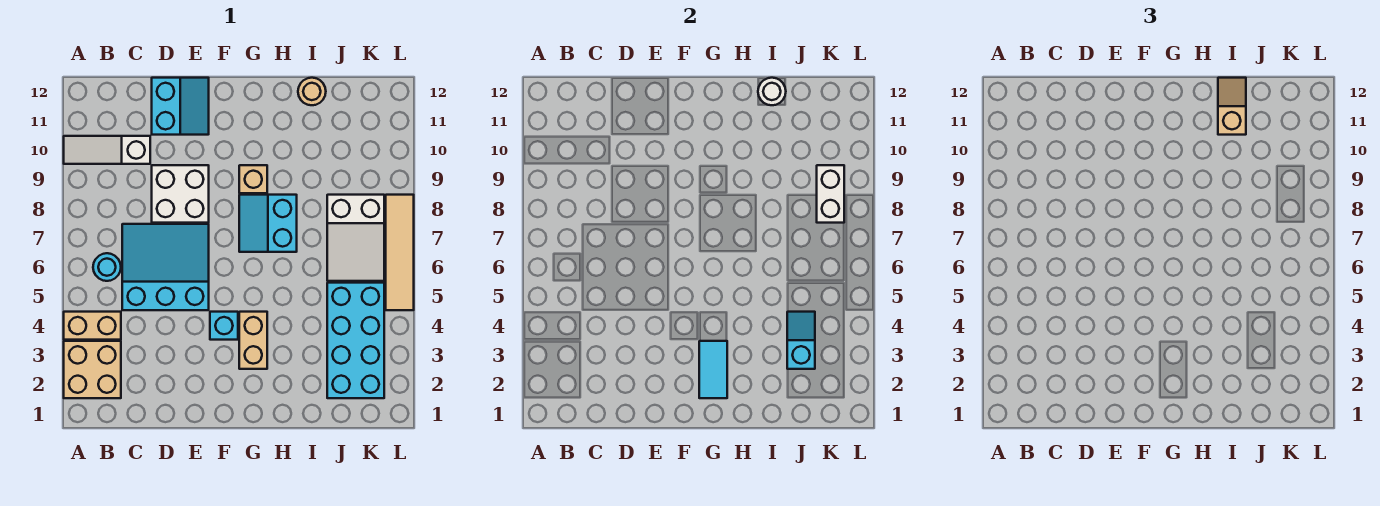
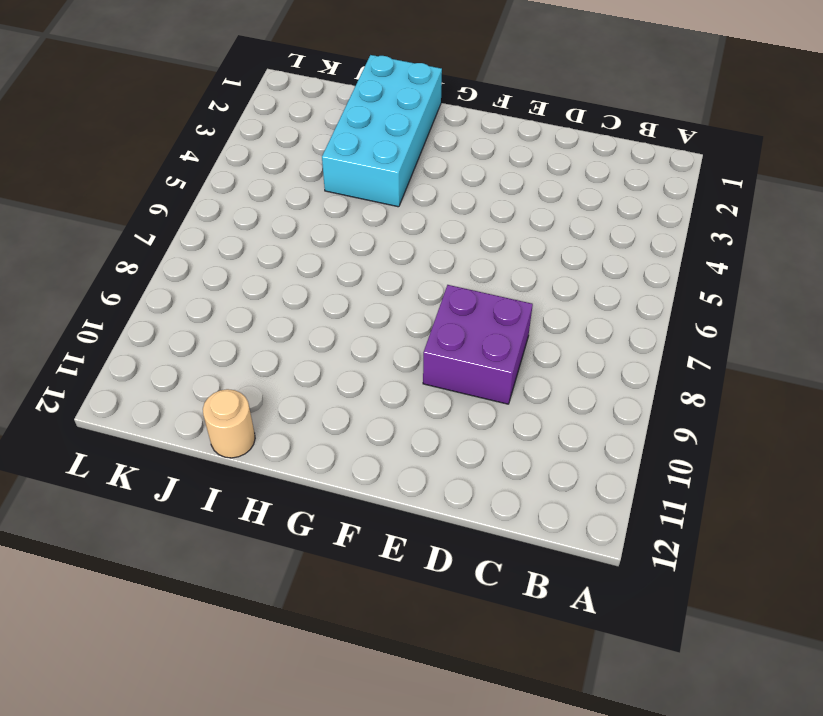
purple brick D8:E9 level 1 -> white brick D8:E9 level 1
cyan brick H1:I4 level 1 -> cyan brick J2:K5 level 1
none -> tan brick A2:B3 level 1
none -> tan brick A4:B4 level 1
none -> white slope A10:C10 level 1 top C

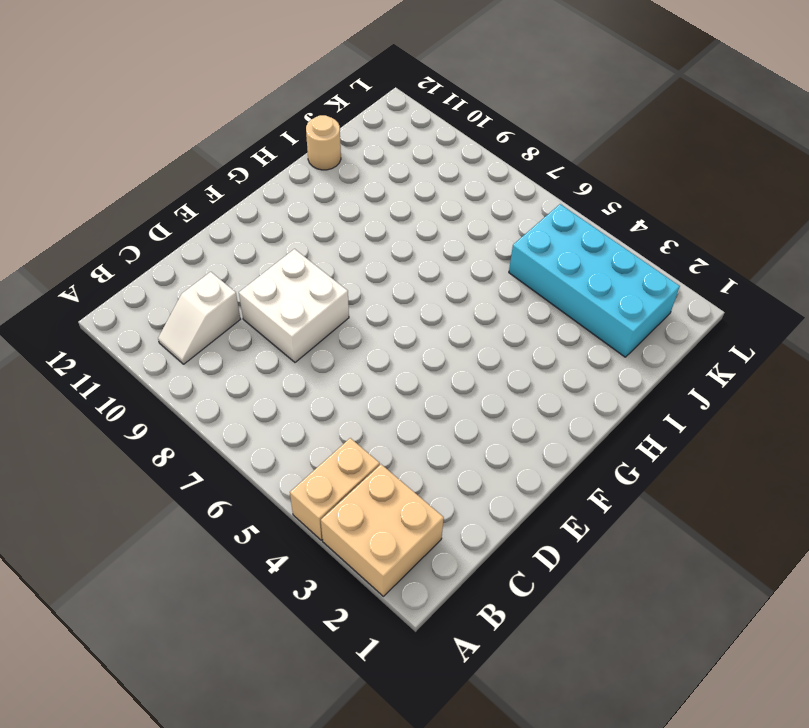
white slope B10:C10 level 1 top C -> white slope A10:C10 level 1 top C
none -> cyan round brick B6 level 1
none -> cyan slope C5:E7 level 1 top 5
none -> cyan slope D11:E12 level 1 top D

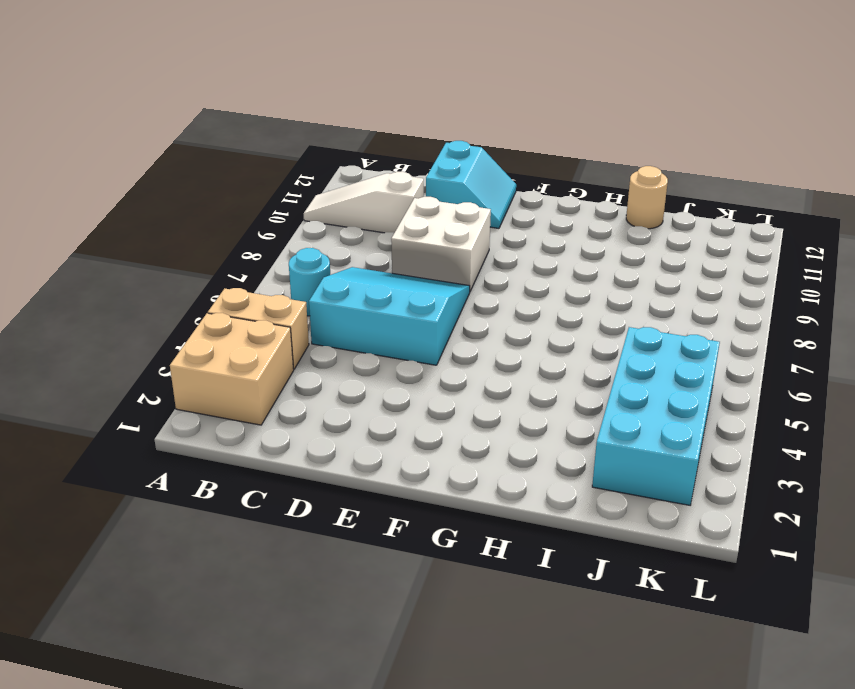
none -> cyan brick F4 level 1
none -> tan brick G3:G4 level 1
none -> cyan slope G7:H8 level 1 top H

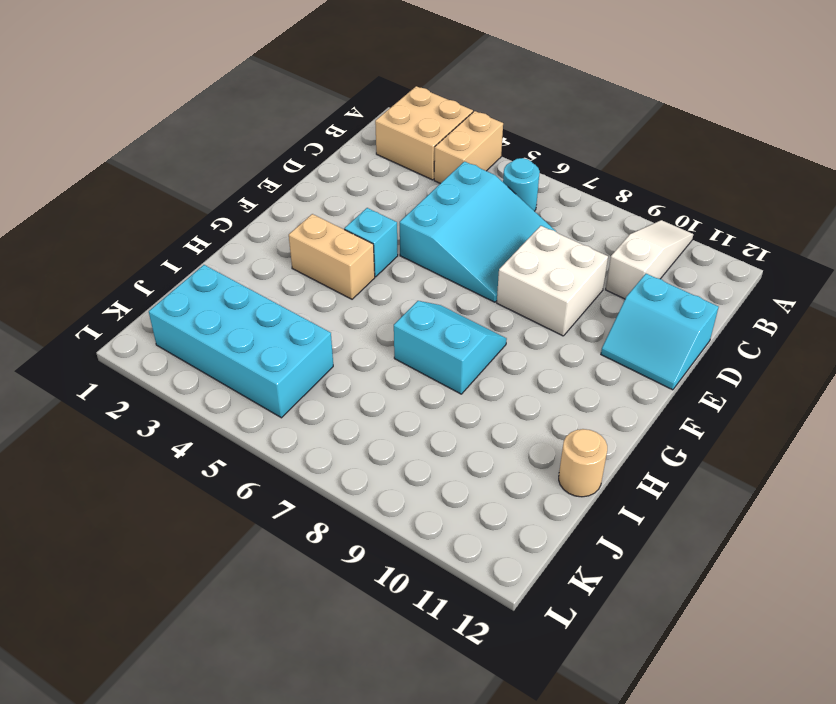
none -> tan brick G9 level 1
none -> white slope J6:K8 level 1 top 8
none -> tan tile L5:L8 level 1

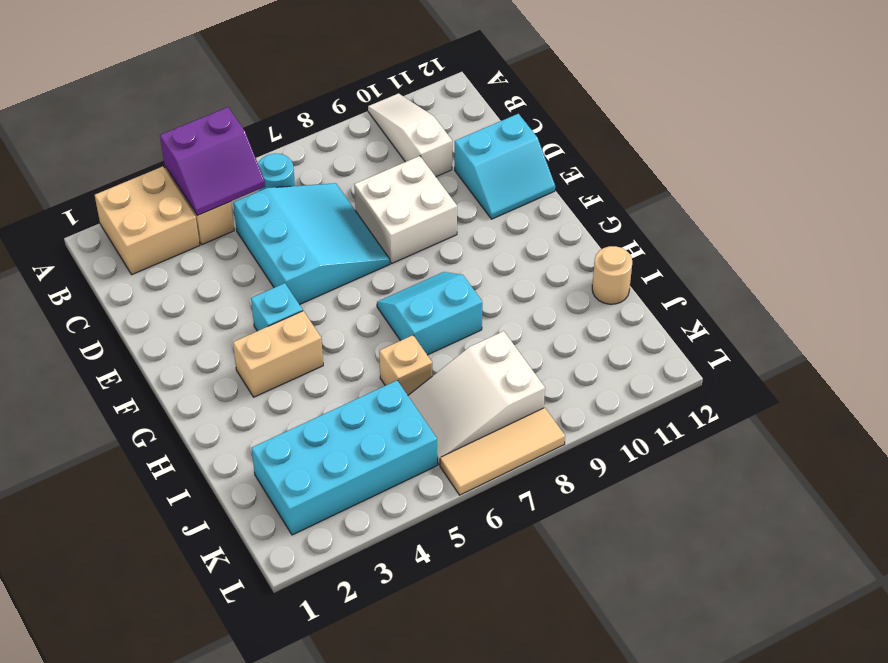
purple slope A4:B5 level 2 top A -> none
tan brick I6 level 1 -> tan brick G9 level 1
tan tile L6:L8 level 1 -> tan tile L5:L8 level 1
none -> cyan tile G2:G3 level 2
none -> white round brick I12 level 2
none -> cyan slope J3:J4 level 2 top 3

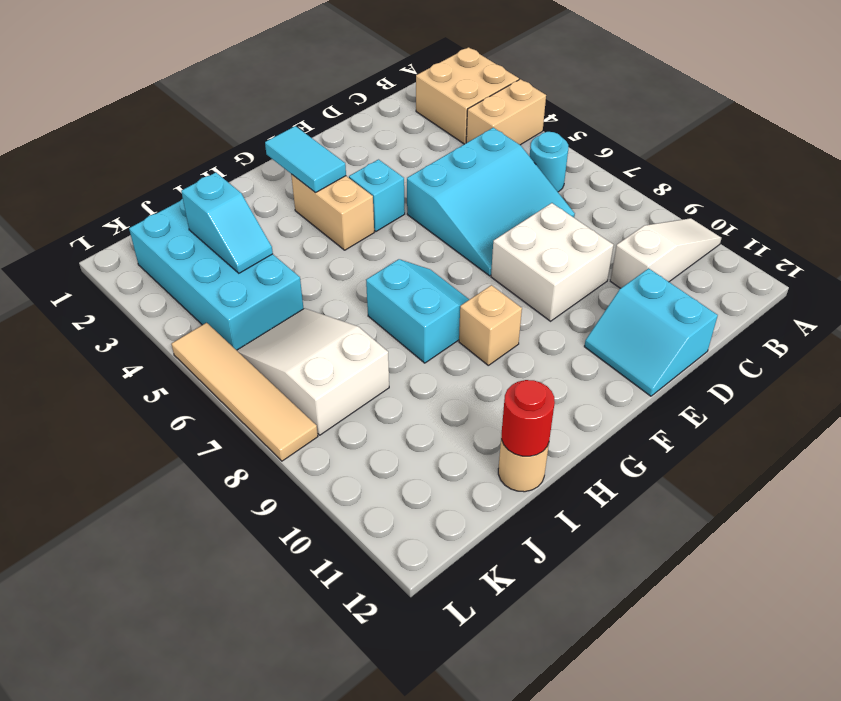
red round brick I12 level 2 -> white round brick I12 level 2
none -> white brick K8:K9 level 2
none -> tan slope I11:I12 level 3 top 11

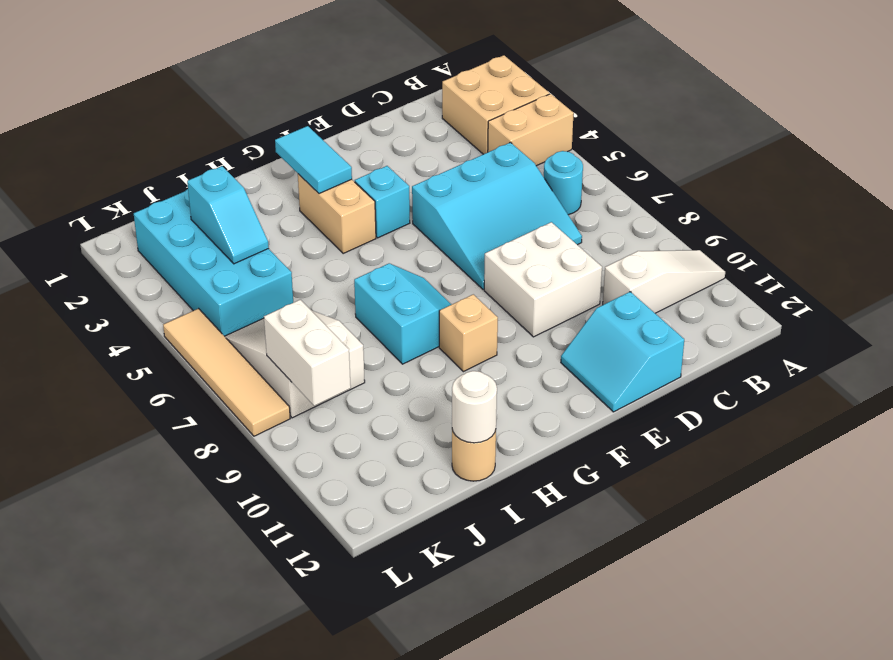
none -> tan slope I11:I12 level 3 top 11

